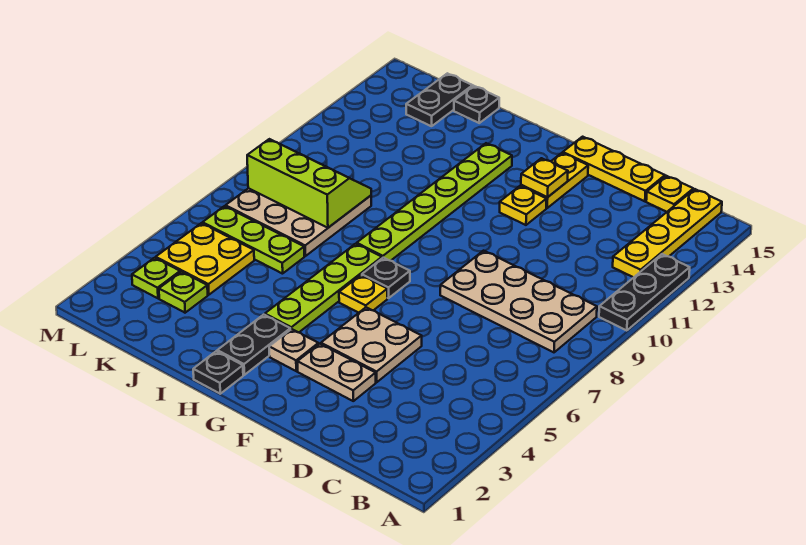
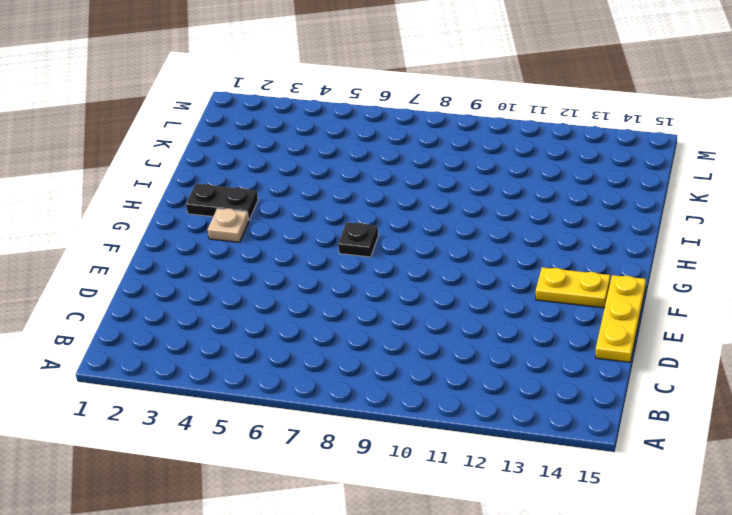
none -> black plate A10:A12 level 1
none -> tan plate B8:E9 level 1
none -> yellow plate B12:B15 level 1

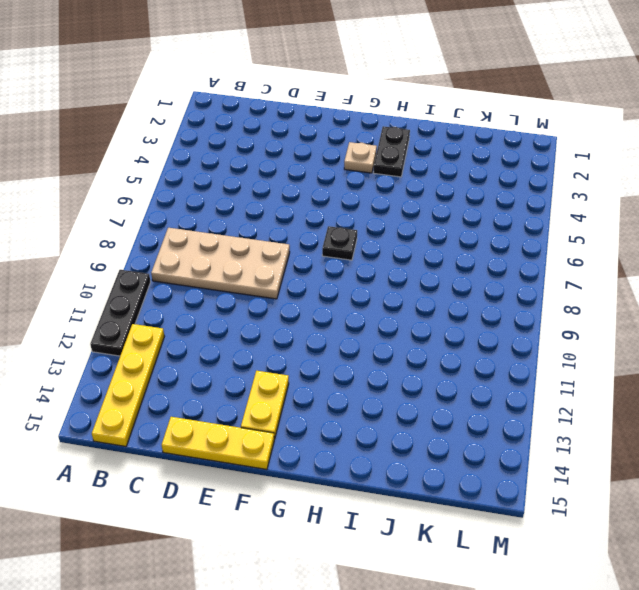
none -> yellow plate C15 level 1
none -> tan plate E3:F3 level 1
none -> tan plate E4:F5 level 1

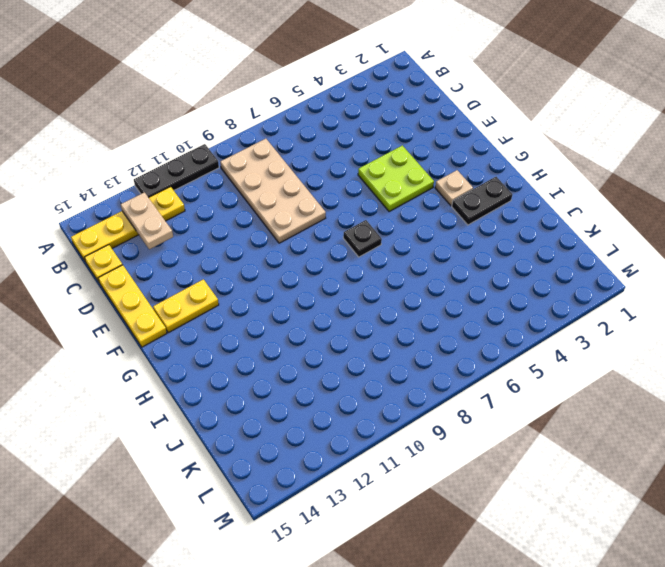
tan plate B13:C13 level 2 -> tan plate E3:F3 level 1
lime plate E4:F5 level 1 -> tan plate E4:F5 level 1
none -> yellow plate F12 level 1
none -> yellow plate G6 level 1
none -> black plate H1 level 1

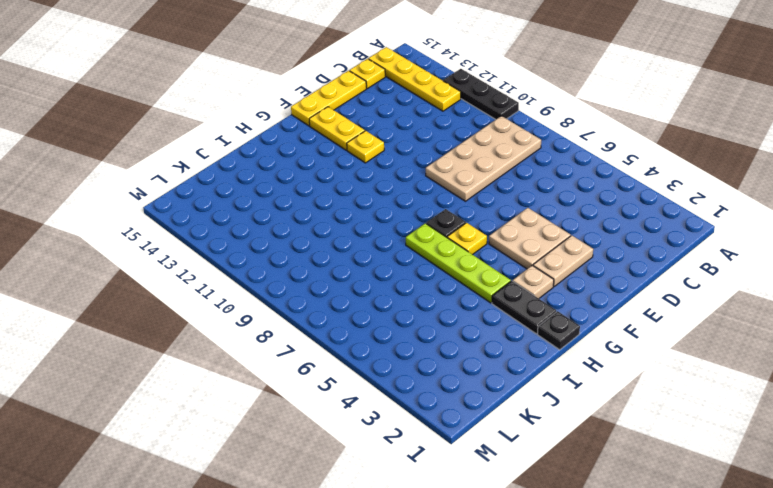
none -> lime plate H8:H13 level 1
none -> lime plate J6:L6 level 1
none -> tan plate J7:L9 level 1

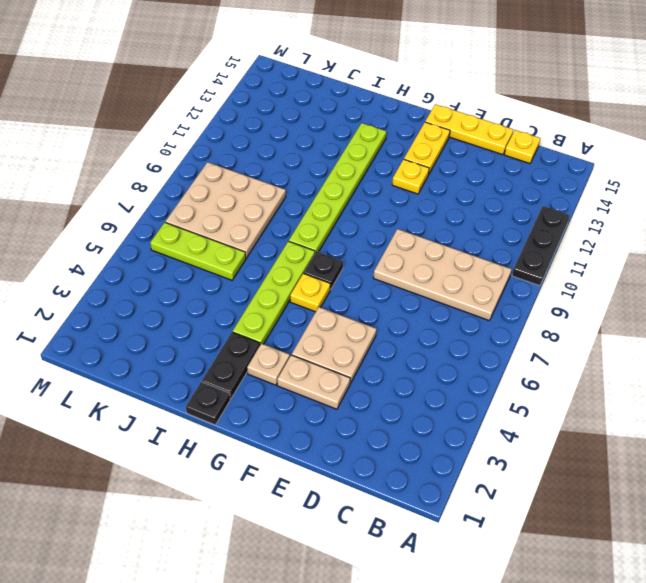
none -> yellow plate B12:B15 level 1
none -> black plate J15 level 1
none -> lime plate K3 level 1

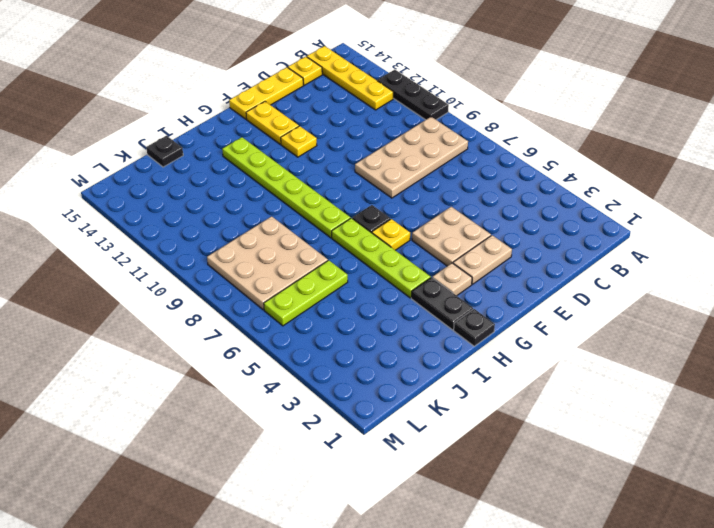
none -> lime plate K3 level 1
none -> yellow plate K4:L5 level 1
none -> black plate K14:K15 level 1

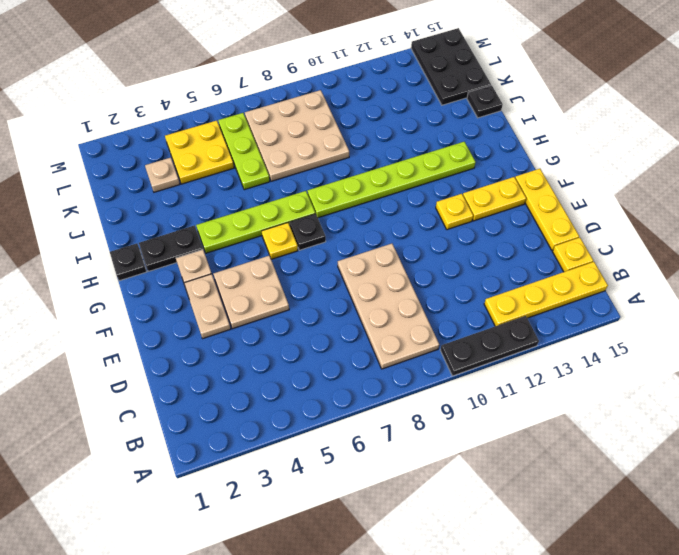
tan plate K3 level 1 -> lime plate K3 level 1
black plate K14:M15 level 1 -> black plate K14:K15 level 1
none -> lime plate L3 level 1
none -> yellow plate F13 level 2
none -> lime slope J8:L9 level 2 top 8

